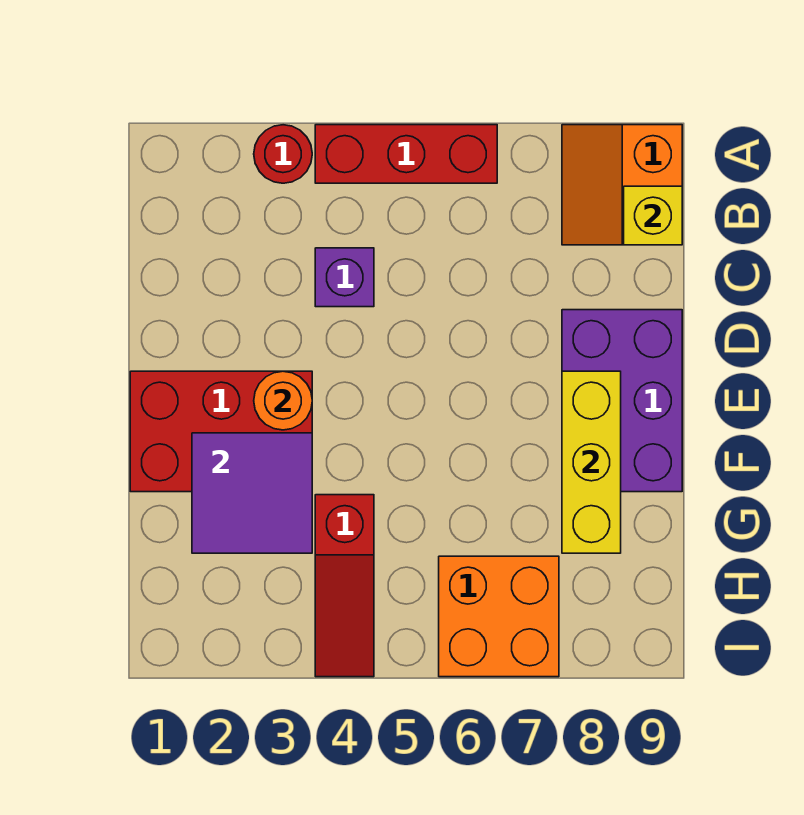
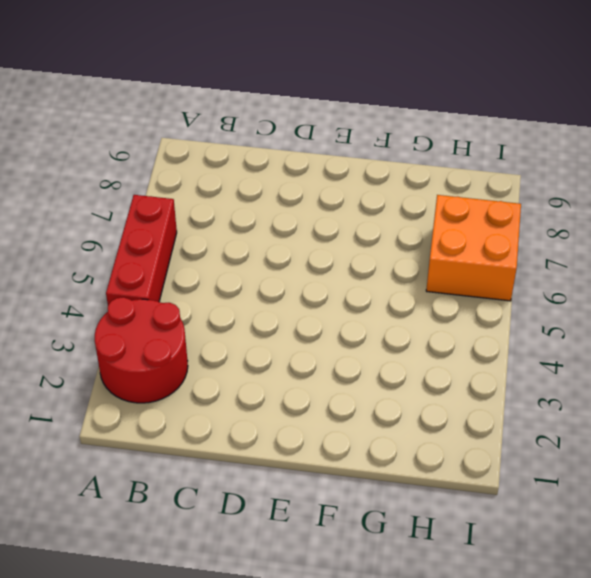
red round brick A2:B3 level 1 -> red round brick A3 level 1
none -> orange slope A8:B9 level 1 top 9
none -> purple brick C4 level 1
none -> purple brick D8:F9 level 1

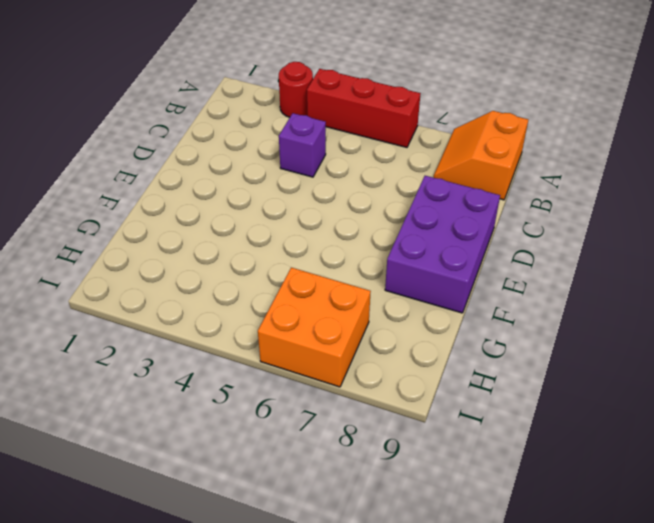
none -> red brick E1:F3 level 1
none -> red slope G4:I4 level 1 top G
none -> yellow brick B9 level 2

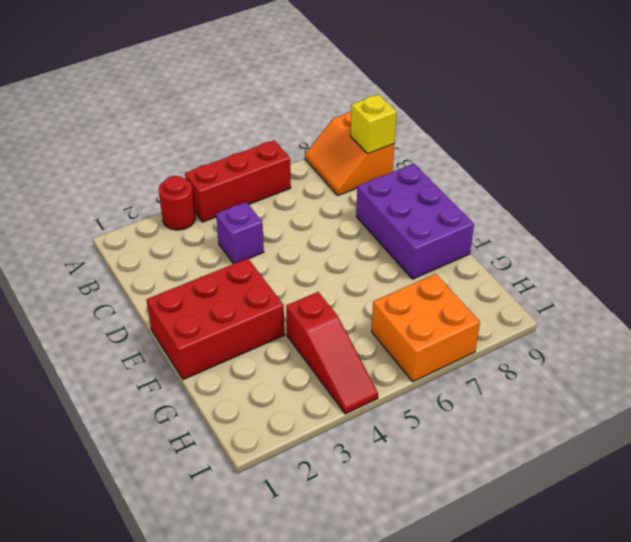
none -> orange round brick E3 level 2
none -> yellow brick E8:G8 level 2
none -> purple tile F2:G3 level 2

